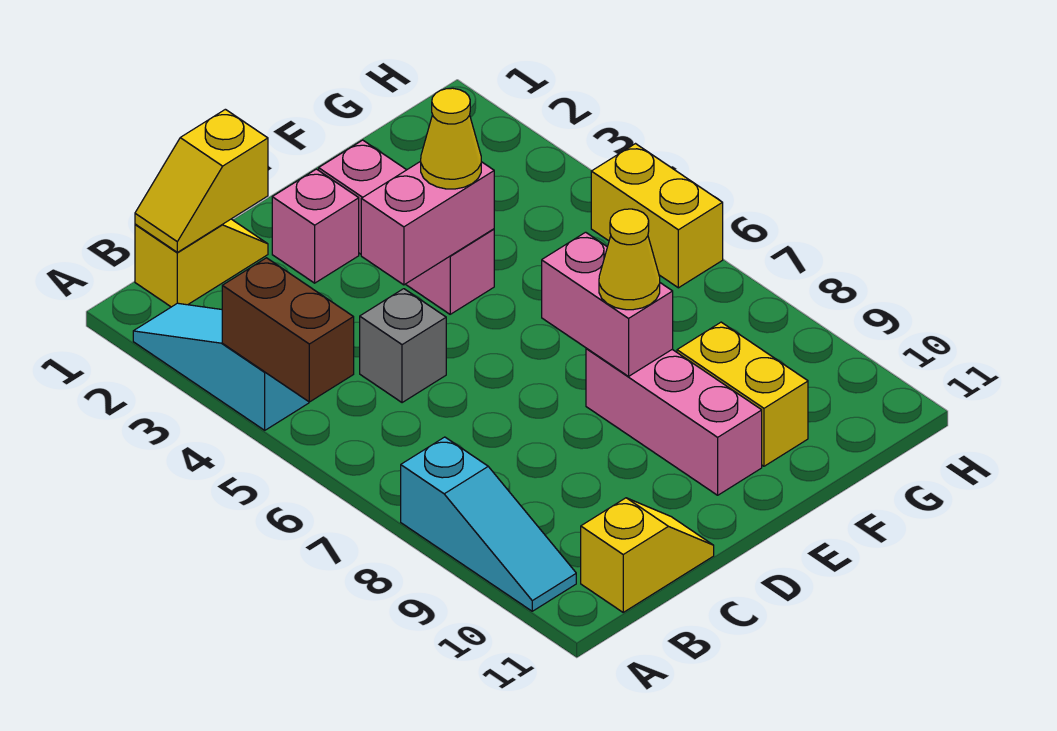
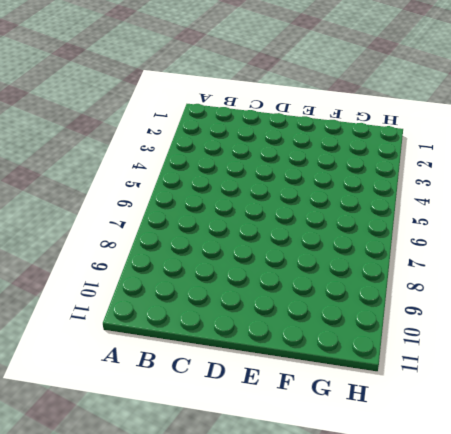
none -> cyan slope A2:A4 level 1 top 4
none -> cyan slope A8:A10 level 1 top 8
none -> yellow slope B1:C1 level 1 top B

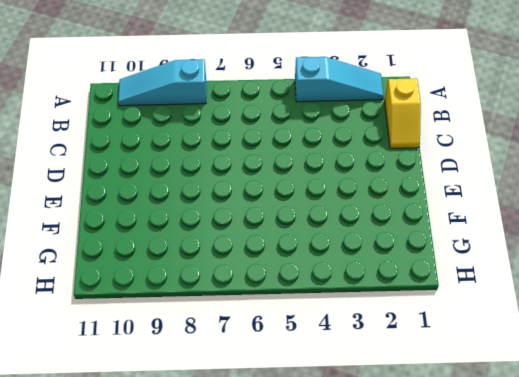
none -> yellow slope B11:C11 level 1 top B
none -> grey brick C5 level 1
none -> pink brick D2 level 1

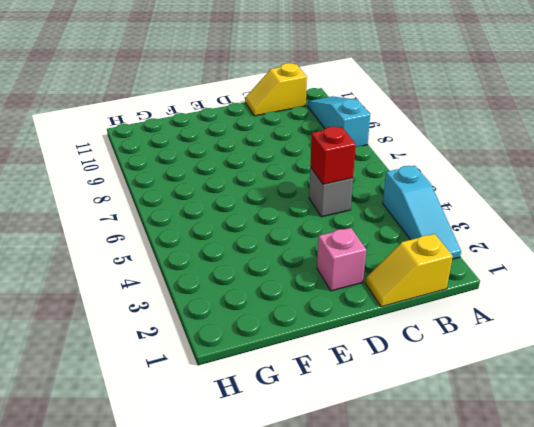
red brick C5 level 2 -> none
none -> pink brick E2:E4 level 1
none -> pink brick E8:E10 level 1
none -> yellow brick F9:F10 level 1

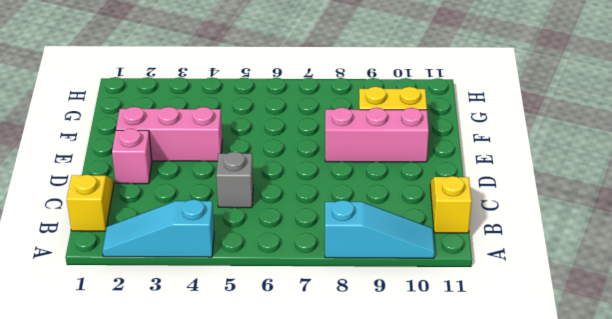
none -> yellow brick H5:H6 level 1
none -> brown brick A4:A5 level 2
none -> yellow slope B1:C1 level 2 top C

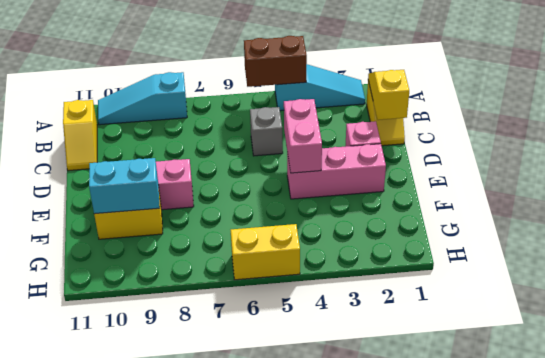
cyan brick F9:F10 level 2 -> none
none -> pink brick E7:E8 level 2
none -> yellow cone E4 level 3
none -> yellow cone E8 level 3

